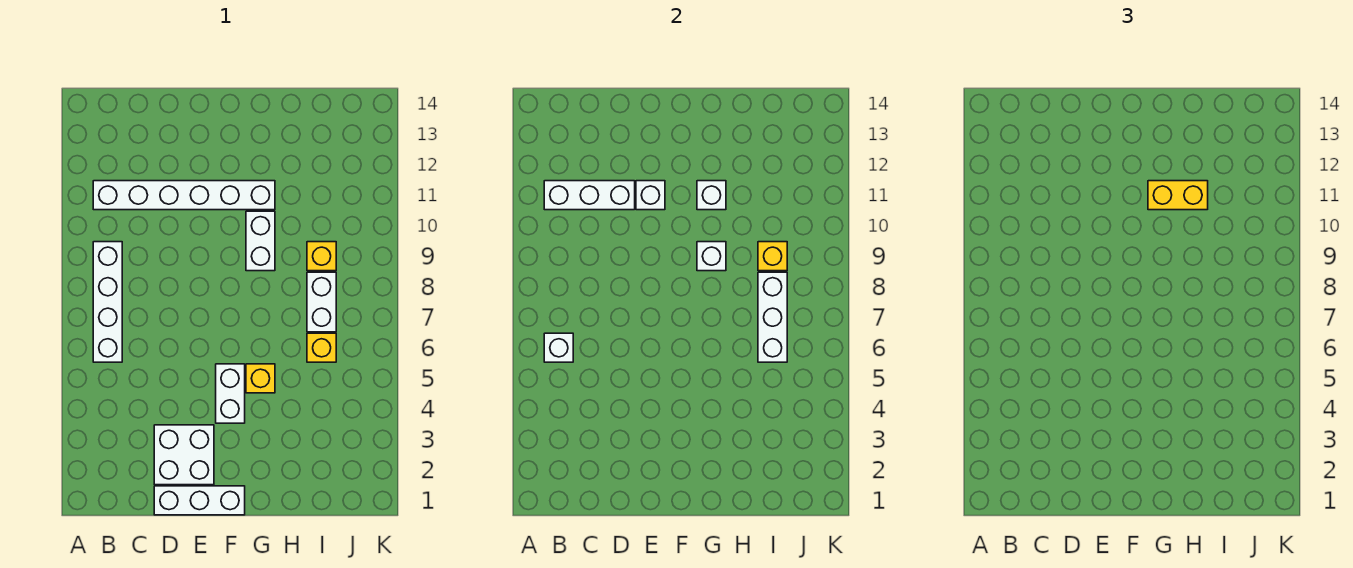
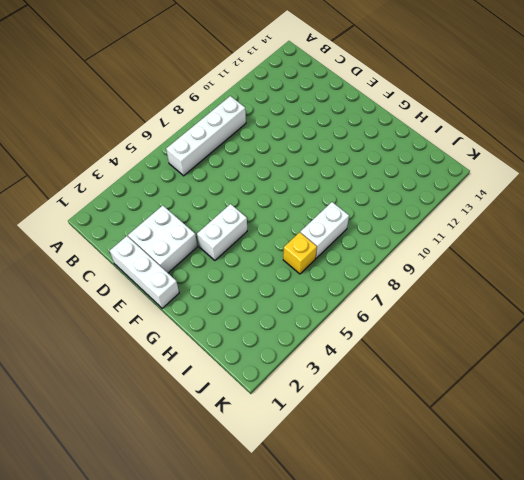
none -> white brick B11:G11 level 1
none -> yellow brick G5 level 1
none -> white brick G9:G10 level 1

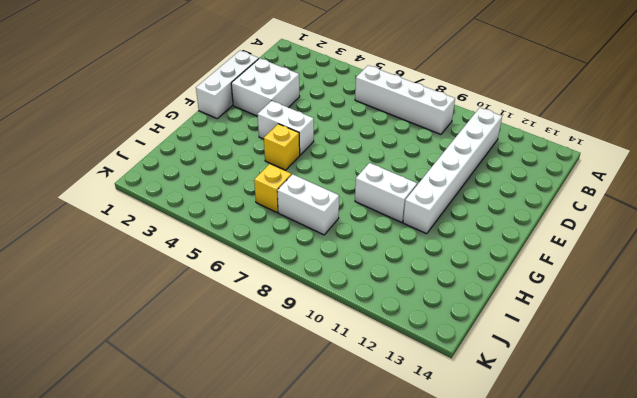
none -> yellow brick I9 level 1
none -> white brick B6 level 2
none -> white brick B11:D11 level 2

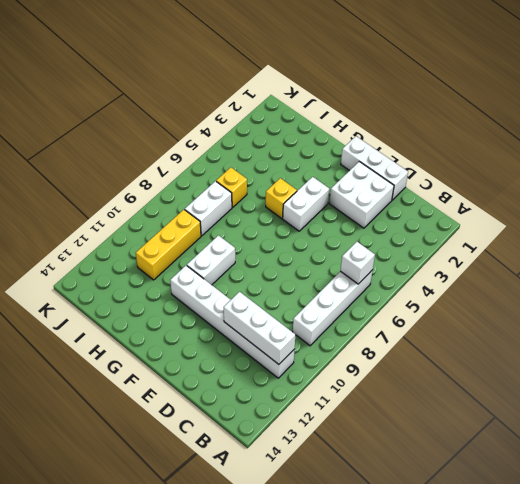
yellow brick I9:I11 level 1 -> yellow brick I9 level 1
none -> white brick E11 level 2
none -> white brick G9 level 2
none -> white brick G11 level 2

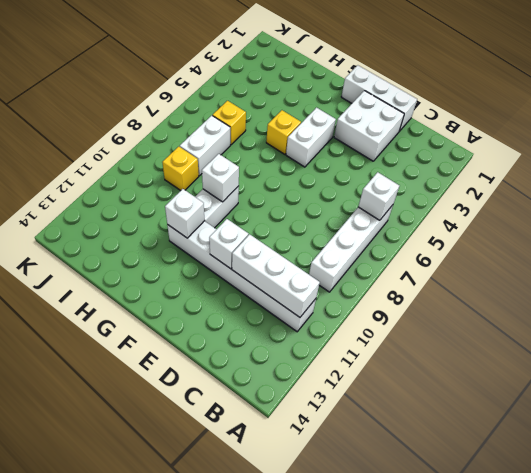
none -> white brick I6:I8 level 2
none -> yellow brick I9 level 2
none -> yellow brick G11:H11 level 3

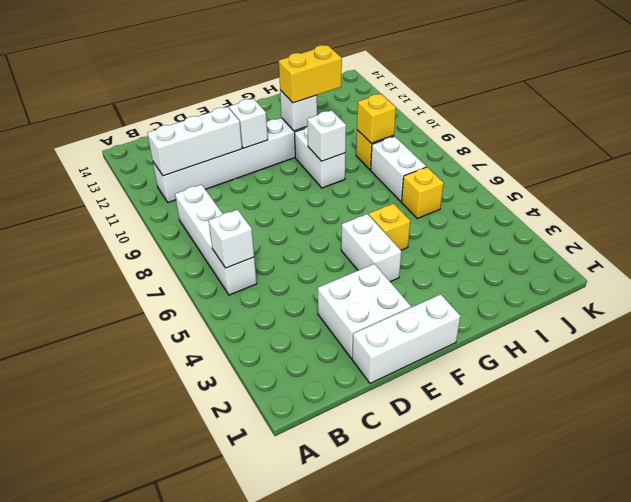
none -> white brick I6:I8 level 2

